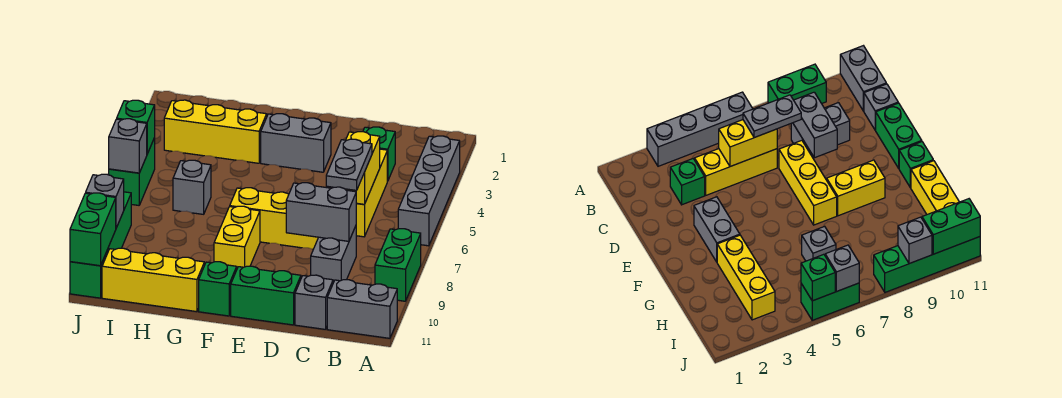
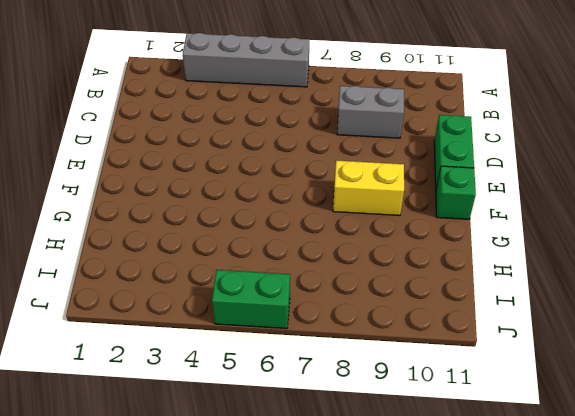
none -> green brick A8:A9 level 1
none -> grey brick A11:B11 level 1
none -> green brick C3 level 1

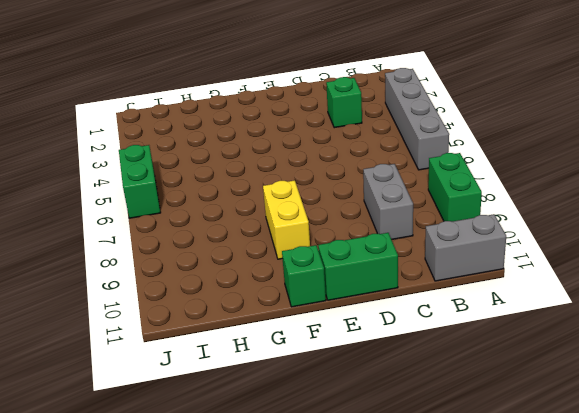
none -> yellow brick C4:C6 level 1
none -> grey brick C11 level 1
none -> yellow brick D7:F7 level 1

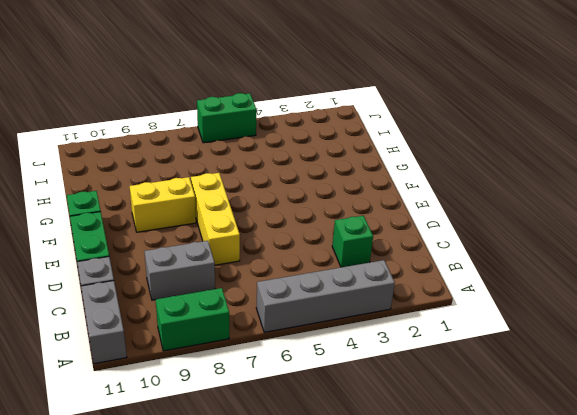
none -> yellow brick C4:C6 level 1
none -> grey brick E3:F3 level 1
none -> yellow brick G3:I3 level 1

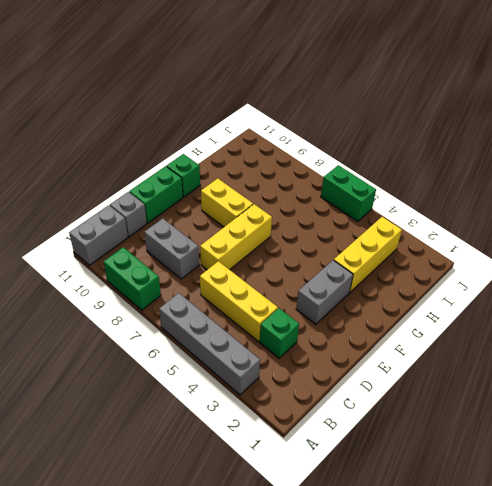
none -> yellow brick G11:I11 level 1
none -> grey brick H6 level 1
none -> green brick J8:J11 level 1

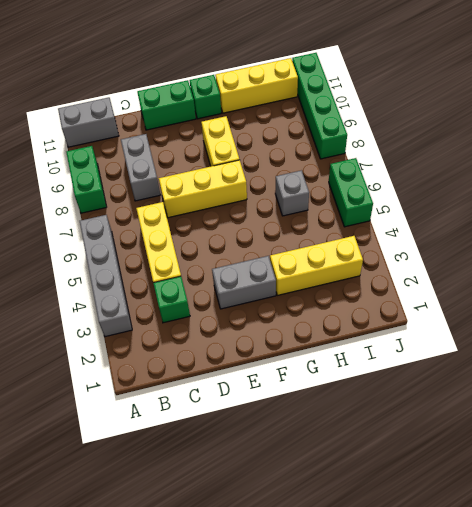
none -> grey brick C11 level 1
none -> yellow brick C5:C6 level 2
none -> grey brick C8:D8 level 2

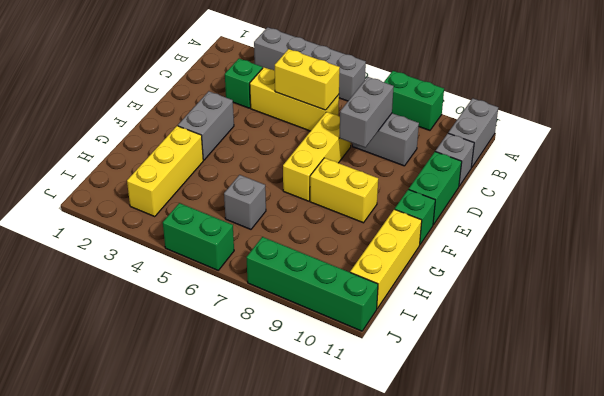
none -> green brick J5 level 2
none -> grey brick J6 level 2
none -> grey brick J9 level 2

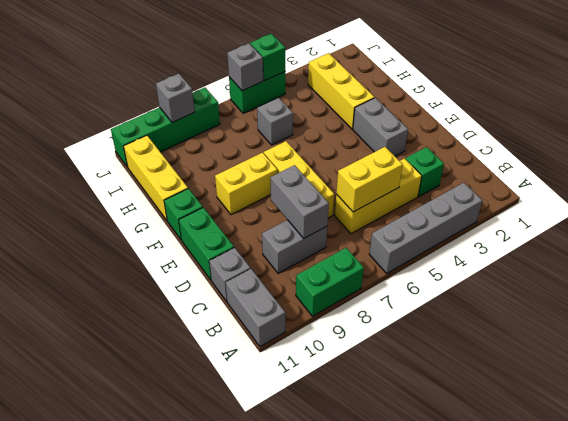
none -> green brick J10:J11 level 2
none -> grey plate C6:C7 level 3

